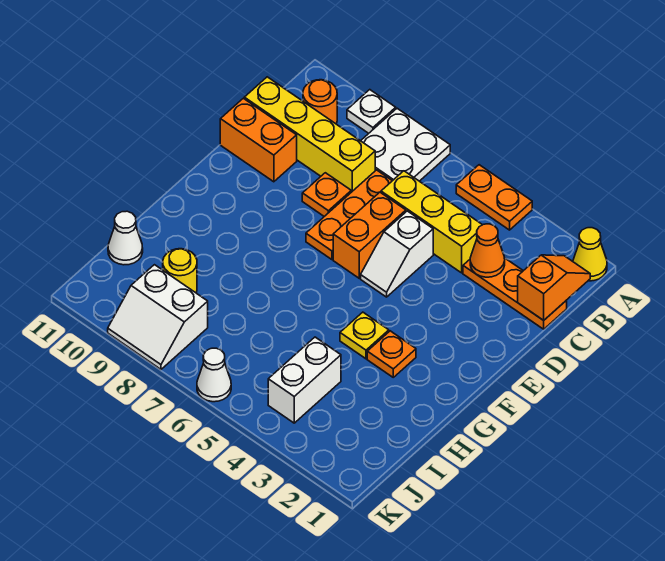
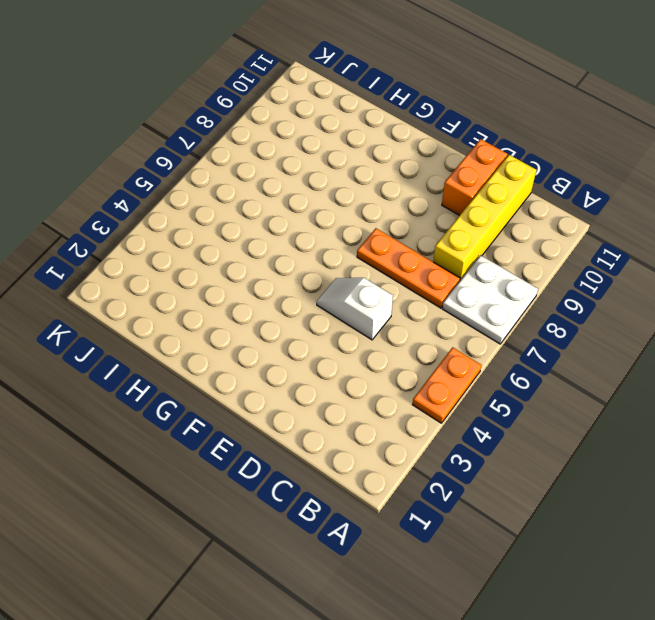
none -> yellow cone A1 level 1
none -> white plate A9 level 1
none -> orange round brick B10 level 1

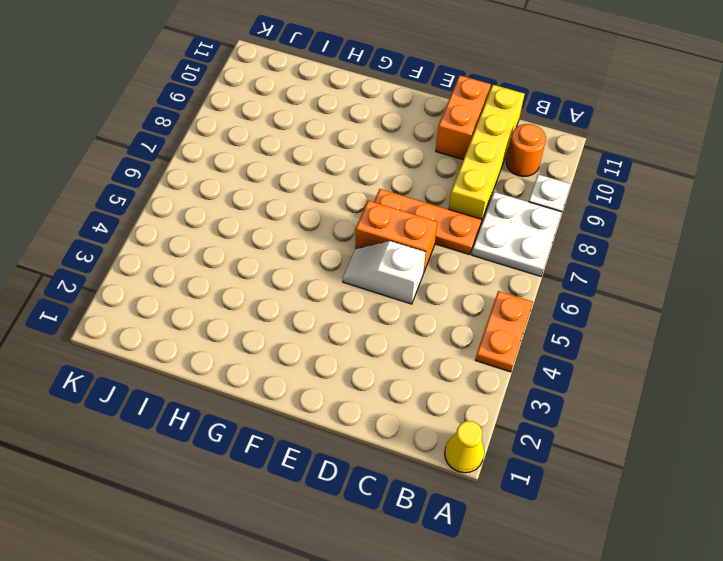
none -> orange plate C1:C3 level 1
none -> yellow brick C4:C6 level 1
none -> orange plate D8 level 1

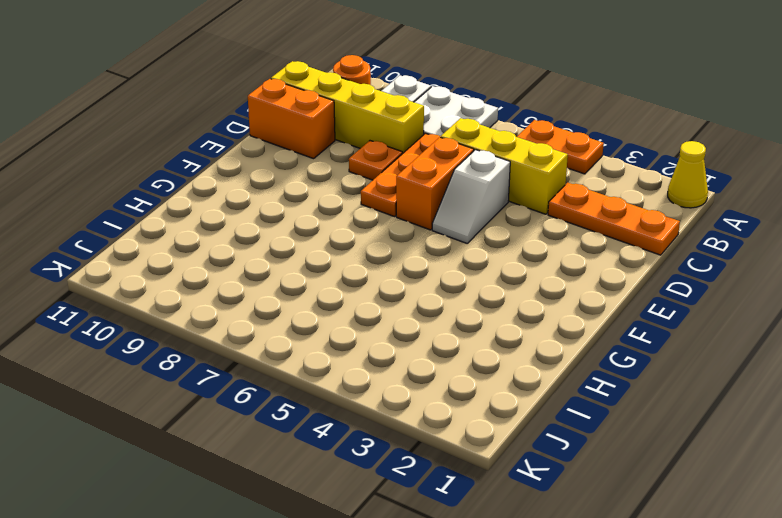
none -> orange plate G3 level 1
none -> yellow plate G4 level 1
none -> white brick I4:J4 level 1

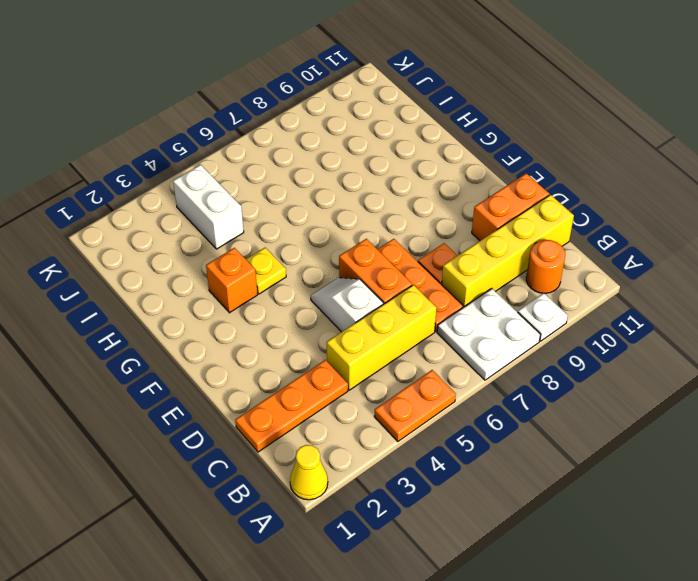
orange brick G3 level 1 -> orange plate G3 level 1
none -> yellow round brick I9 level 1
none -> white cone I11 level 1
none -> white slope J8:K9 level 1 top J

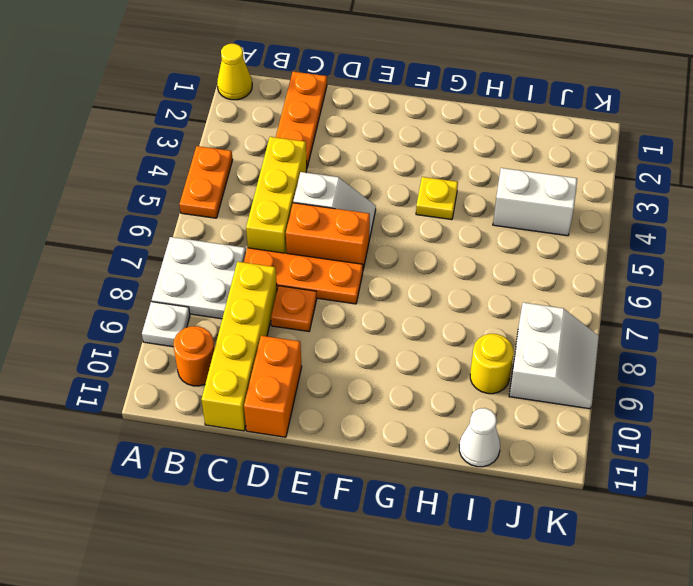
none -> orange plate G3 level 1
none -> white cone K6 level 1
none -> orange slope B1:C1 level 2 top C

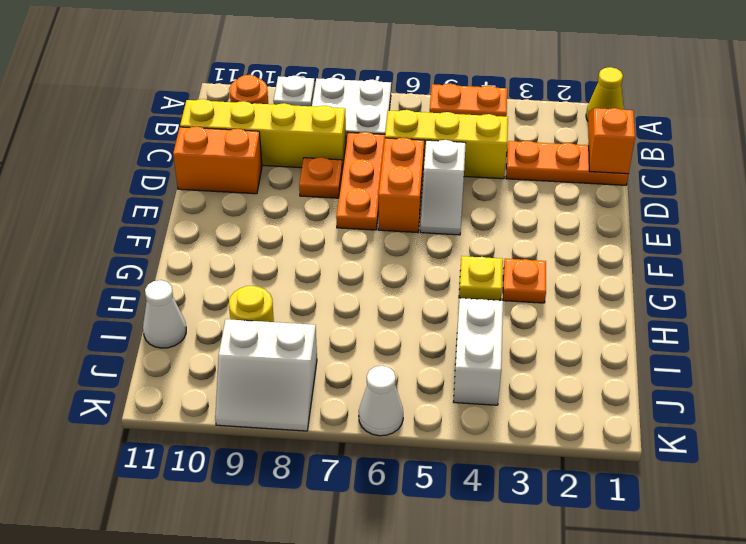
none -> orange cone C3 level 2

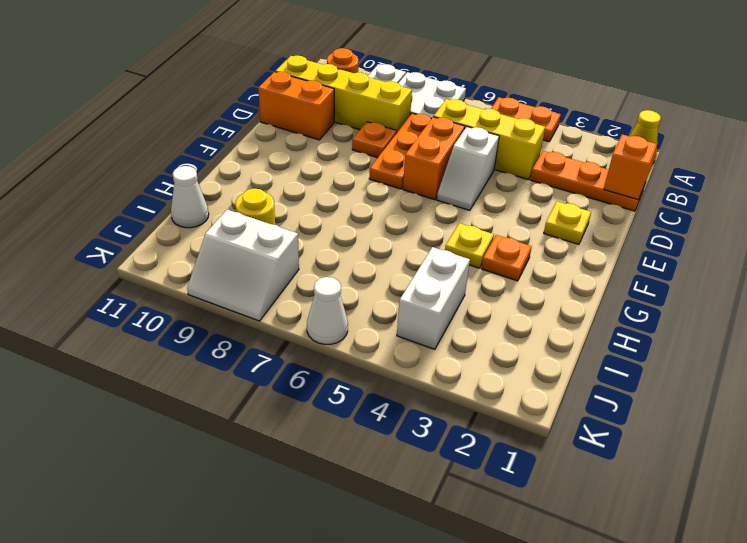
yellow plate E2 level 1 -> none
none -> orange cone C3 level 2

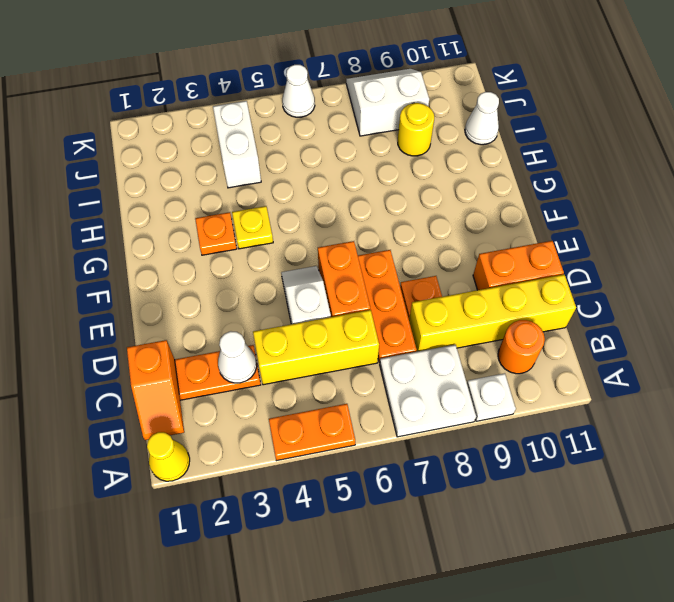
white cone C3 level 2 -> orange cone C3 level 2

